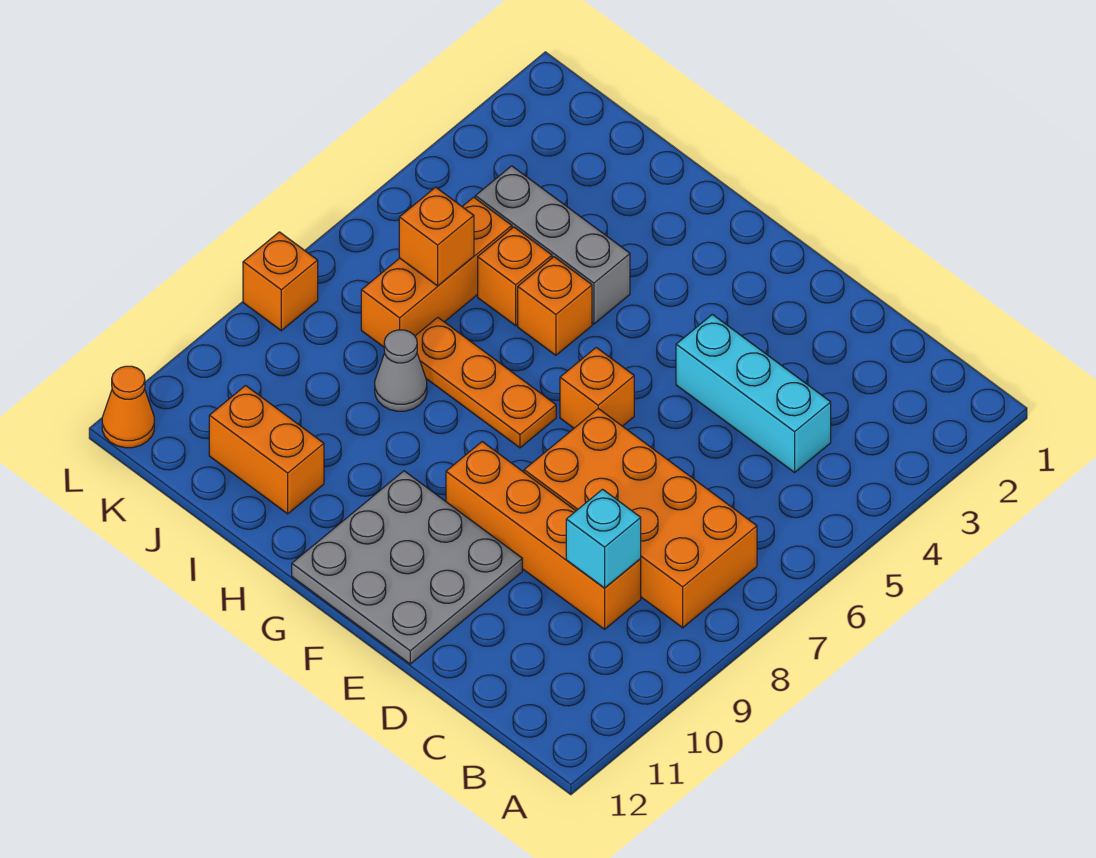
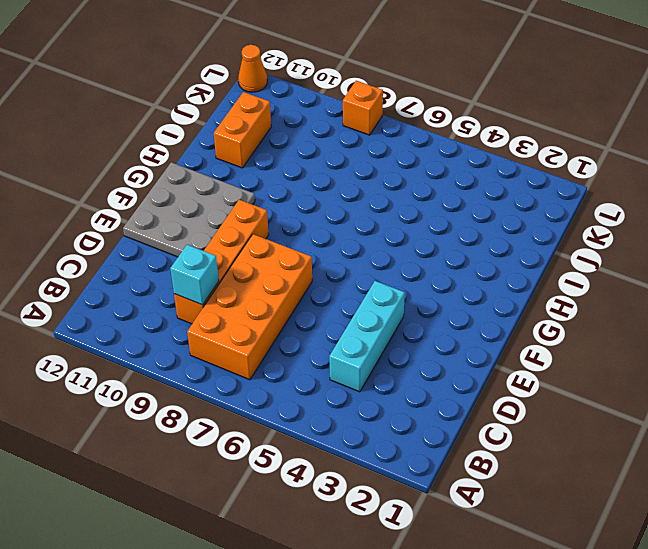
none -> orange brick F6 level 1
none -> orange plate G7:I7 level 1
none -> grey brick H4:J4 level 1

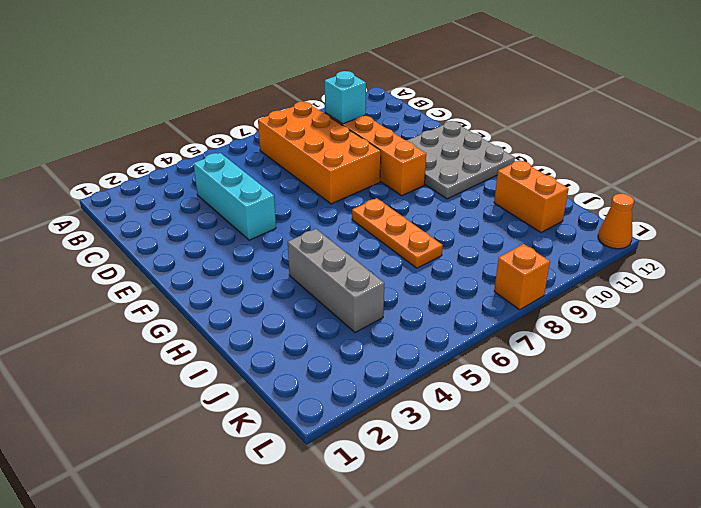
none -> orange brick F6 level 1
none -> orange brick H5 level 1
none -> orange brick I5 level 1

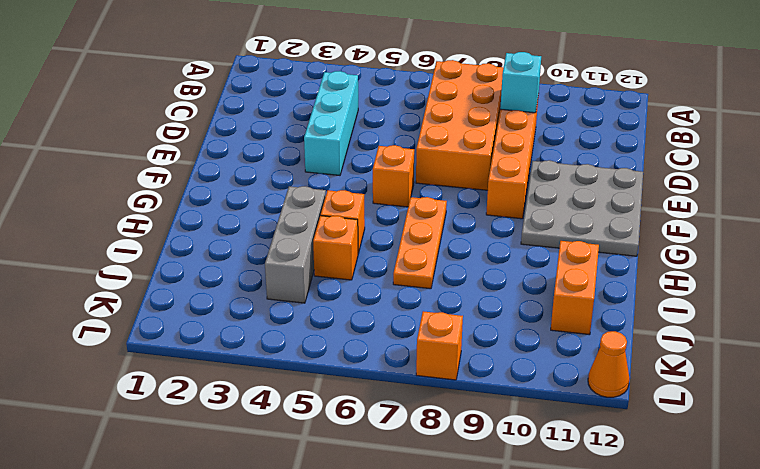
none -> grey cone I8 level 1
none -> orange brick J5:J7 level 1
none -> orange brick J6 level 2

